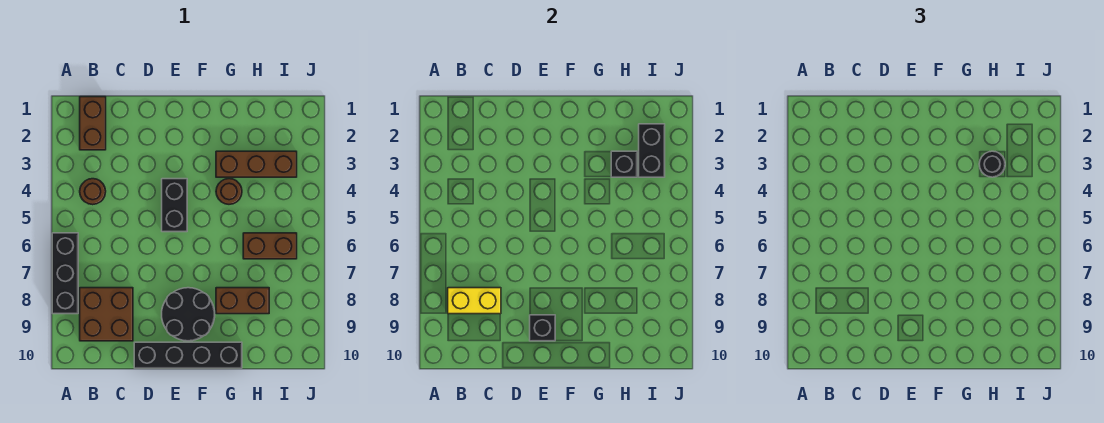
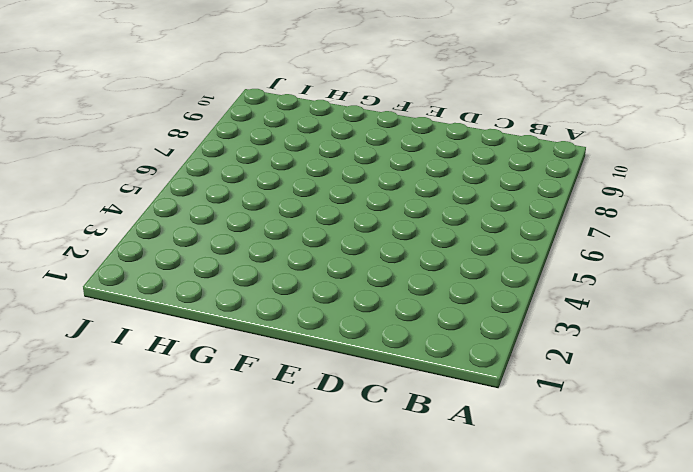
none -> black brick A6:A8 level 1
none -> brown brick B1:B2 level 1
none -> brown round brick B4 level 1

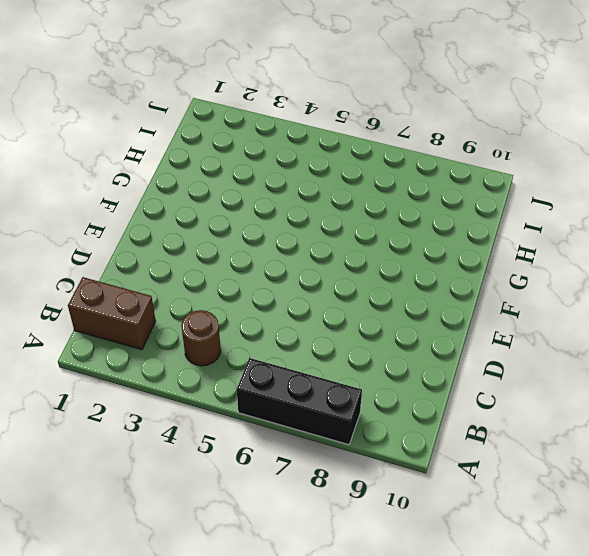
none -> brown brick B8:C9 level 1
none -> black brick D10:G10 level 1
none -> black brick E4:E5 level 1

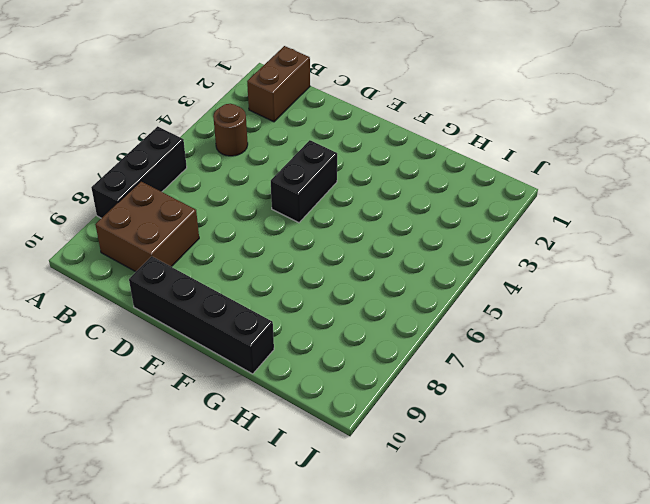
none -> black round brick E8:F9 level 1
none -> brown brick G3:I3 level 1
none -> brown round brick G4 level 1

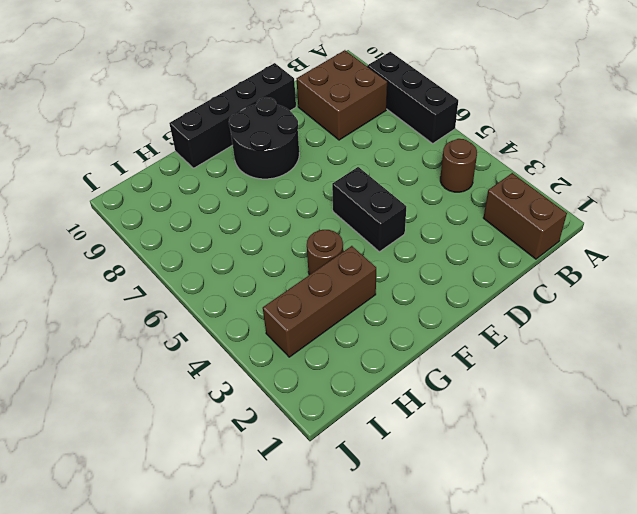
none -> brown brick G8:H8 level 1
none -> brown brick H6:I6 level 1
none -> yellow brick B8:C8 level 2

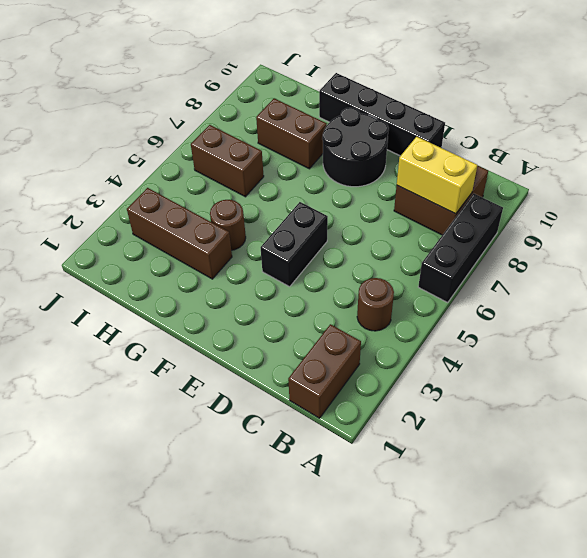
none -> black brick E9 level 2
none -> black brick H3 level 2
none -> black brick I2:I3 level 2

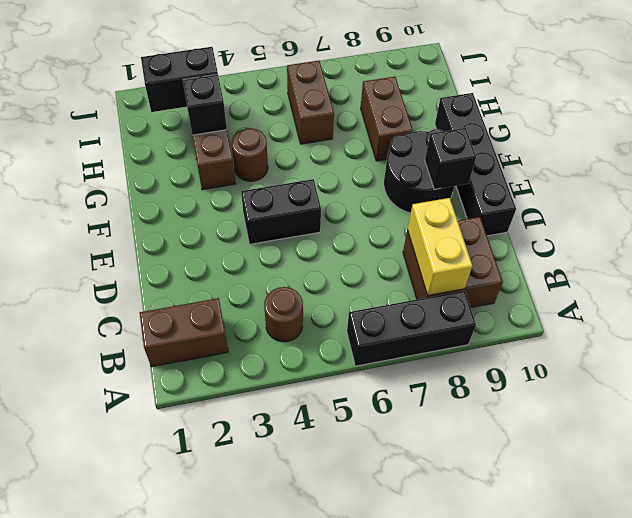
none -> black round brick H3 level 3

